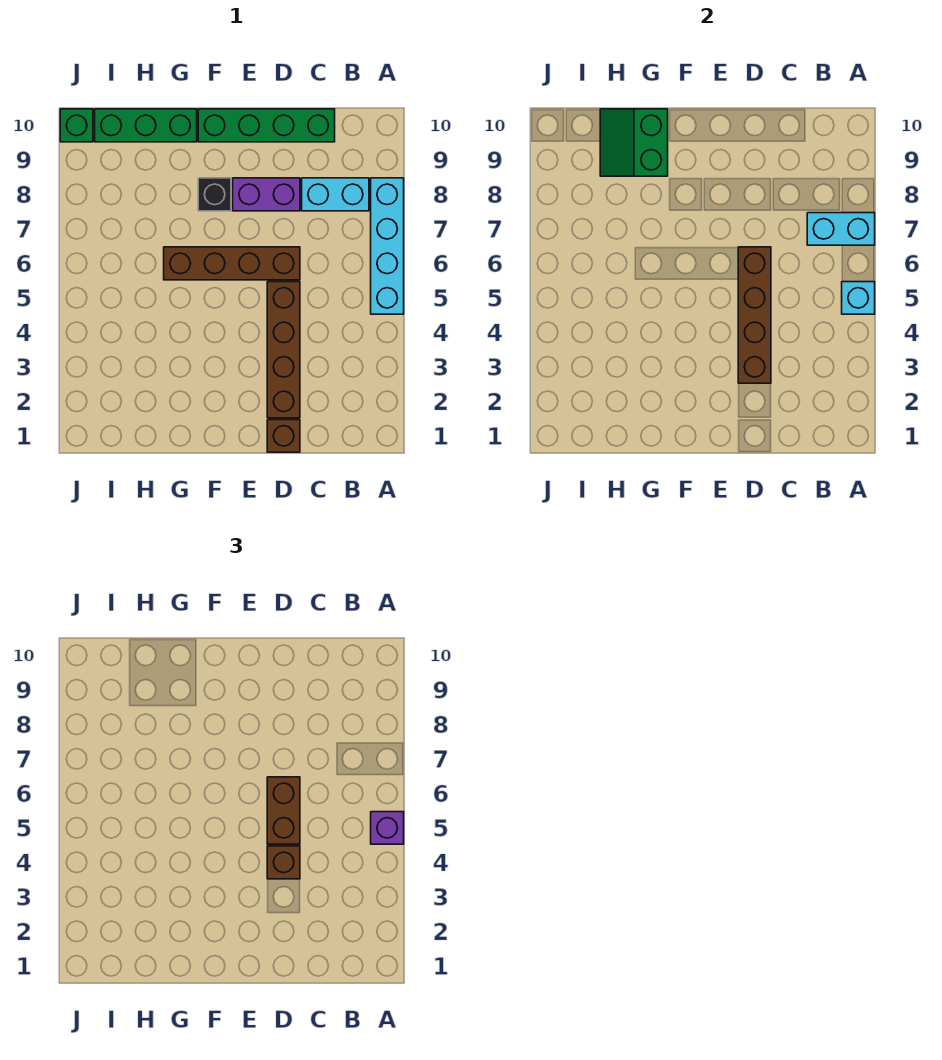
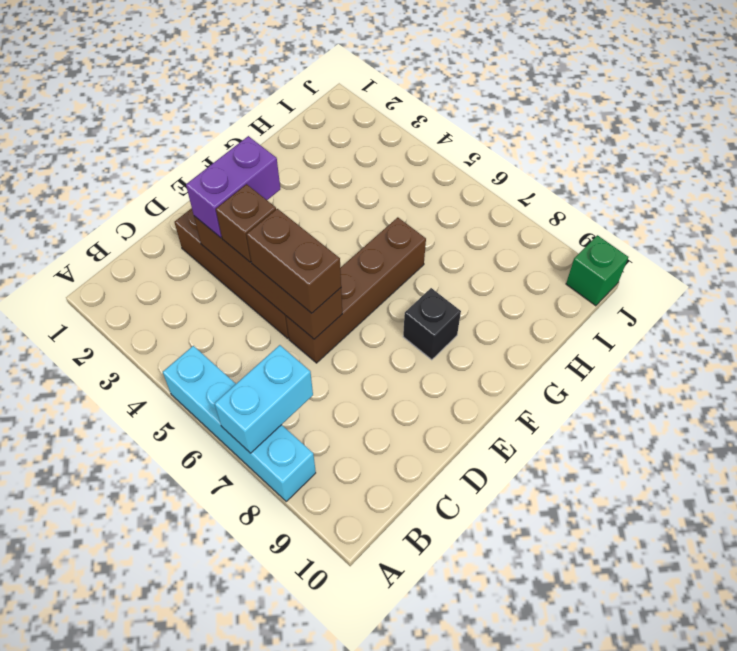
purple brick D3:E3 level 3 -> purple brick D8:E8 level 1
none -> cyan brick B8:C8 level 1
none -> green brick C10:F10 level 1
none -> brown brick D1 level 1

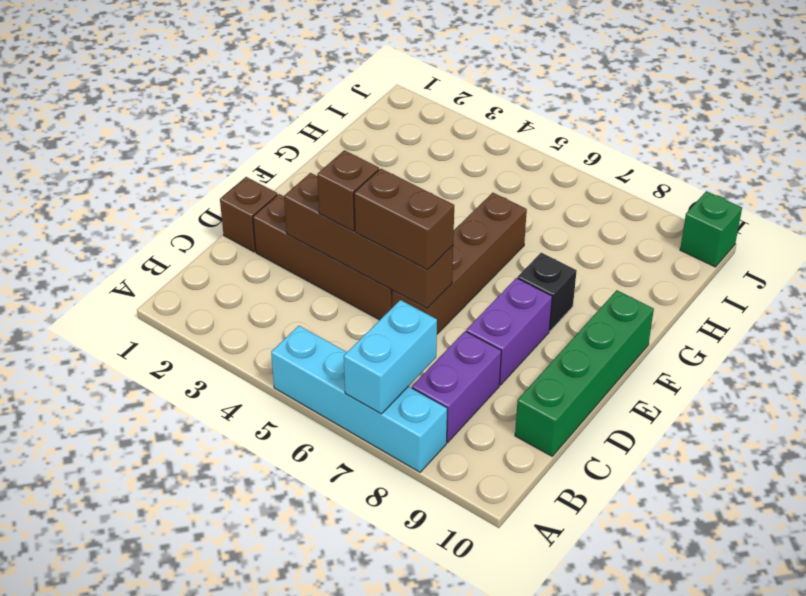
purple brick B8:C8 level 1 -> cyan brick B8:C8 level 1
none -> green brick G10:I10 level 1
none -> cyan brick A5 level 2
none -> green slope G9:H10 level 2 top G

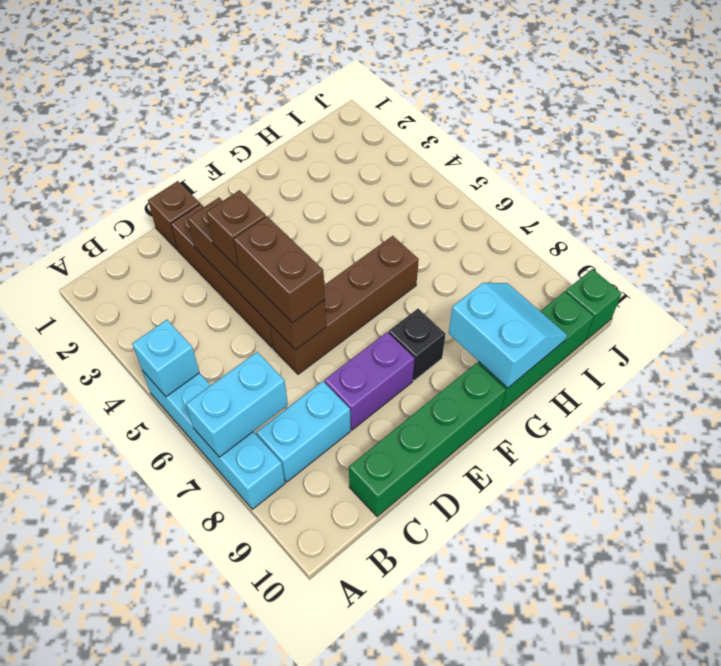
cyan slope G9:H10 level 2 top G -> green slope G9:H10 level 2 top G
none -> purple brick A5 level 3

